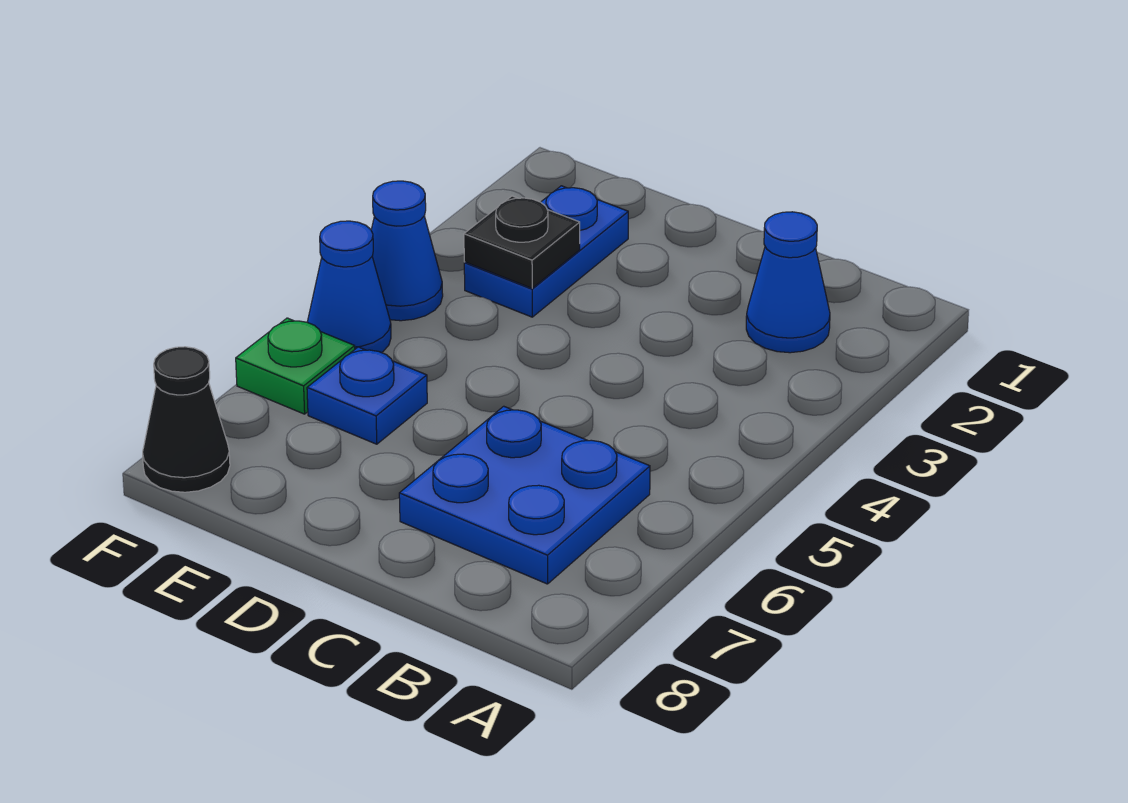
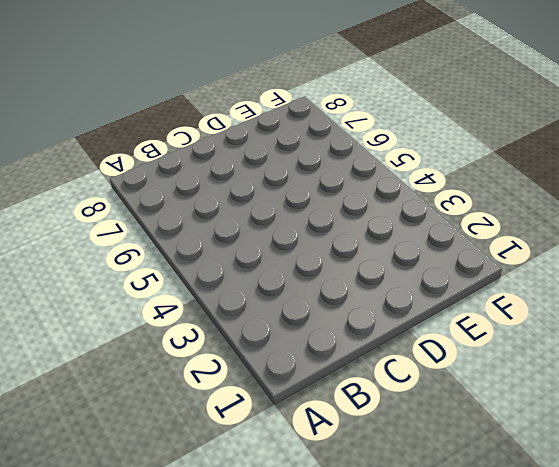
none -> blue cone B2 level 1
none -> blue plate B6:C7 level 1

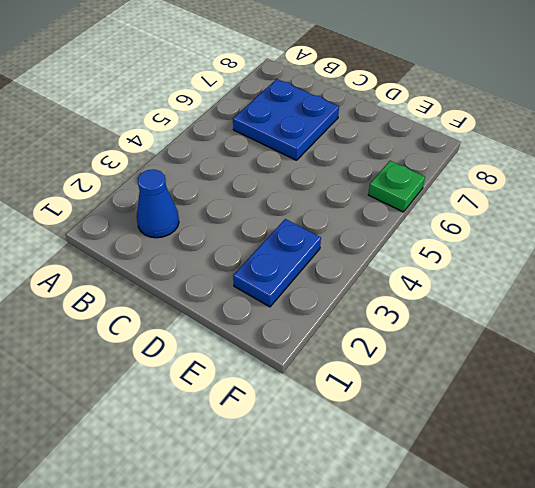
none -> blue plate E6 level 1
none -> blue cone F4 level 1

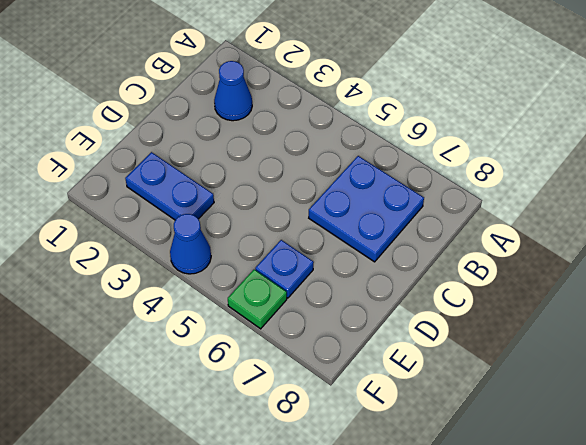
none -> blue cone F5 level 1
none -> black cone F8 level 1

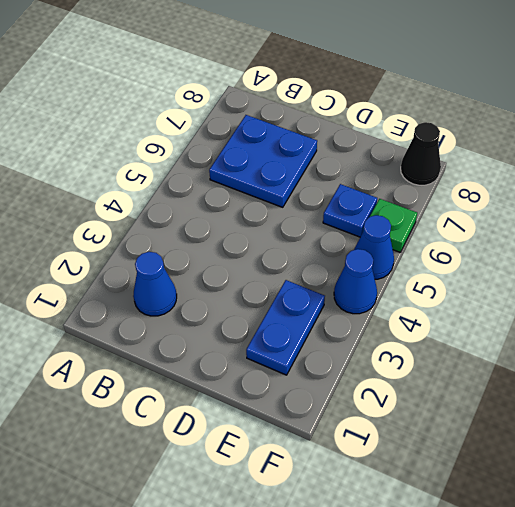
none -> black plate E3 level 2

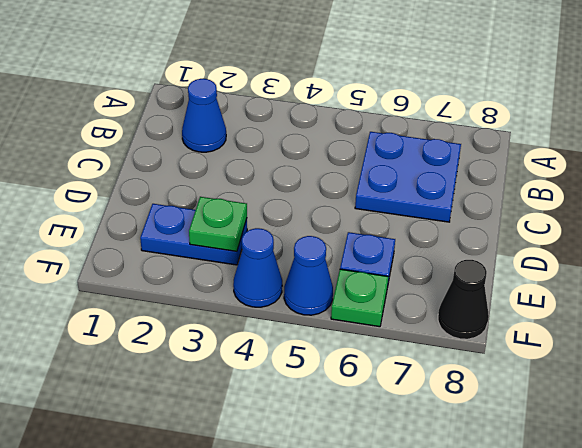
green plate E3 level 2 -> black plate E3 level 2

